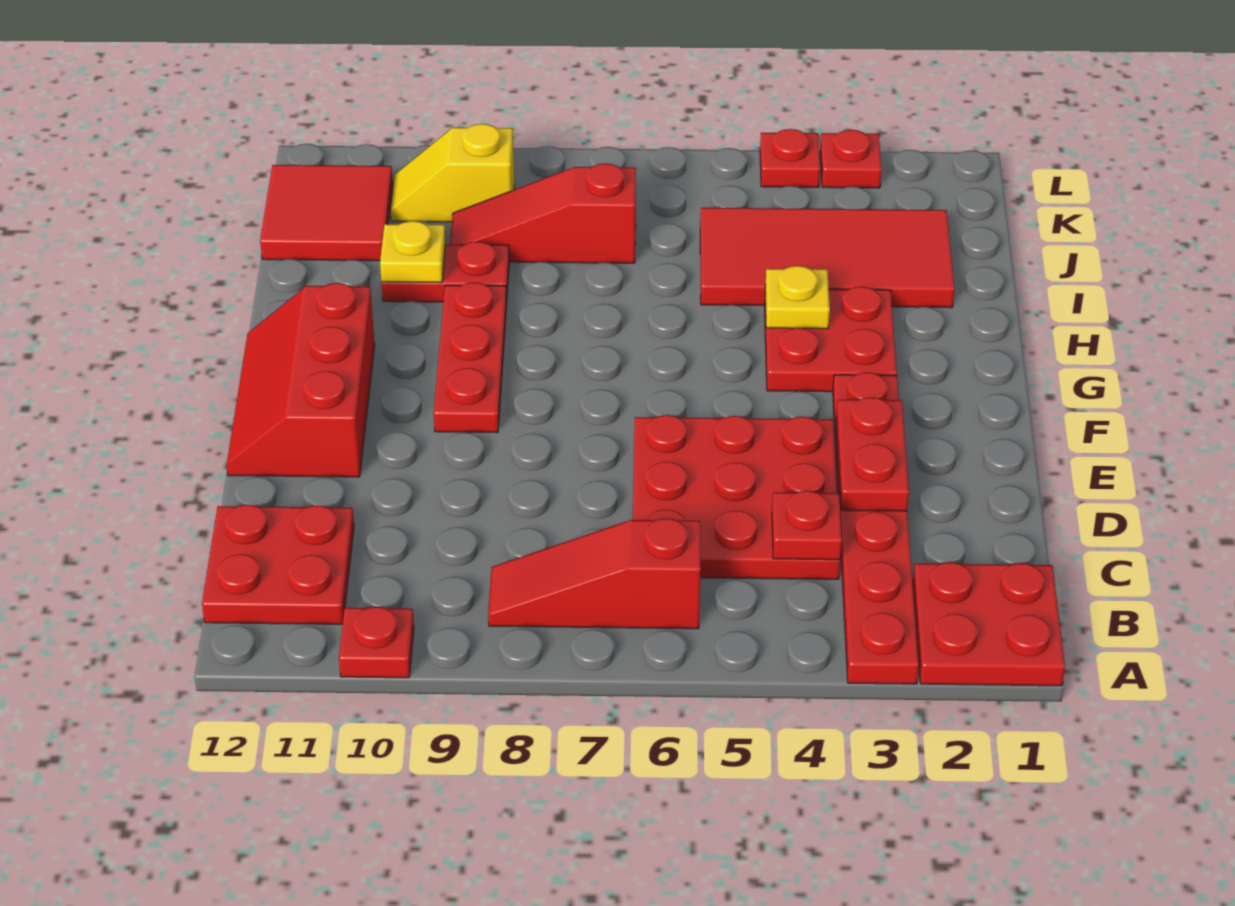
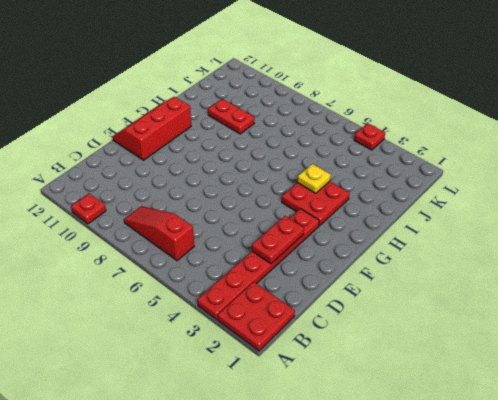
none -> red plate B11:C12 level 1
none -> red plate C4:E6 level 1
none -> red plate F9:H9 level 1

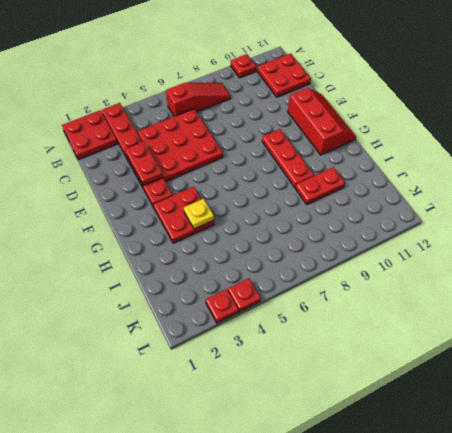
none -> red tile I2:J5 level 1
none -> red slope J7:J9 level 1 top 7
none -> red tile J11:K12 level 1

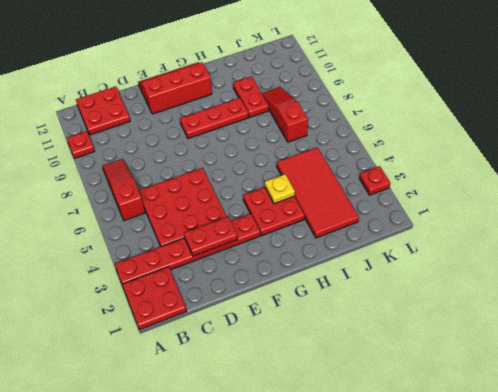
none -> red tile J11:K12 level 1
none -> yellow slope K9:K10 level 1 top 9
none -> red plate L4 level 1

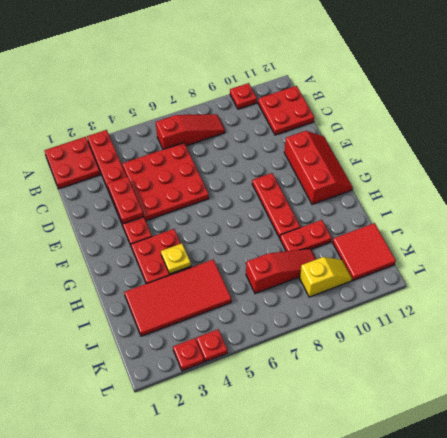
none -> red plate C4 level 2
none -> yellow plate I10 level 2

